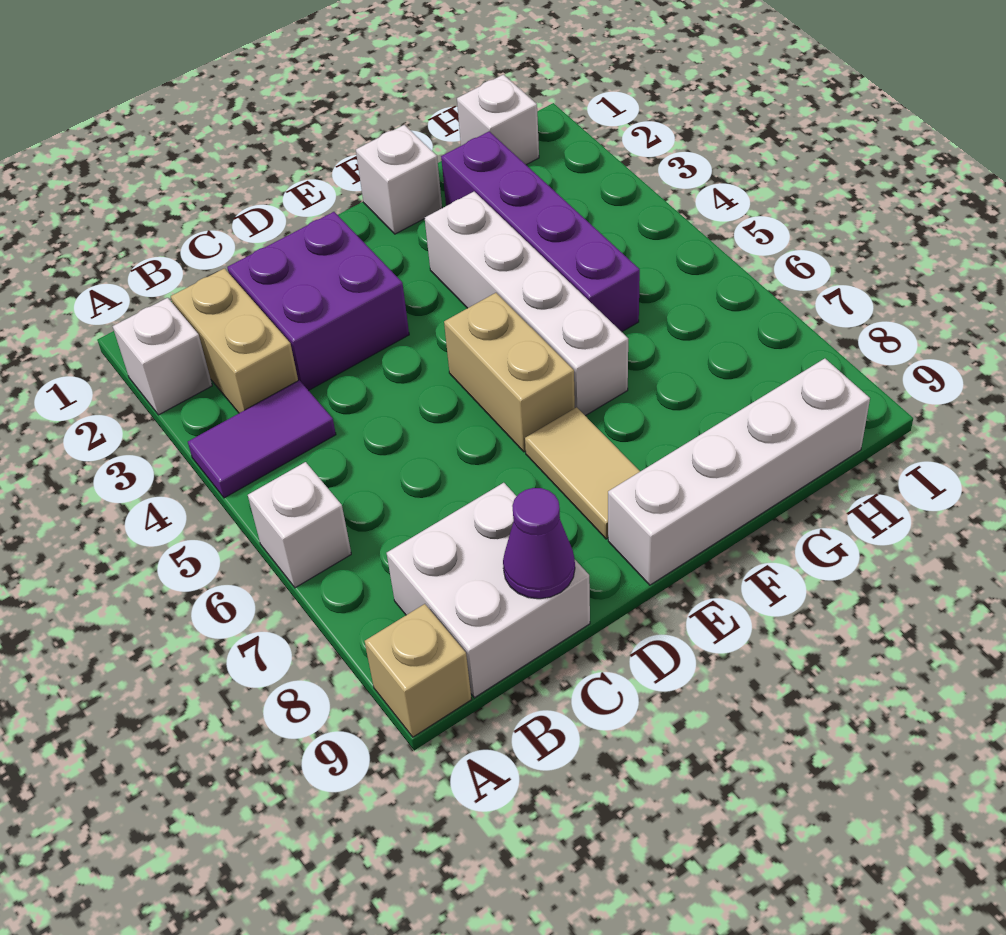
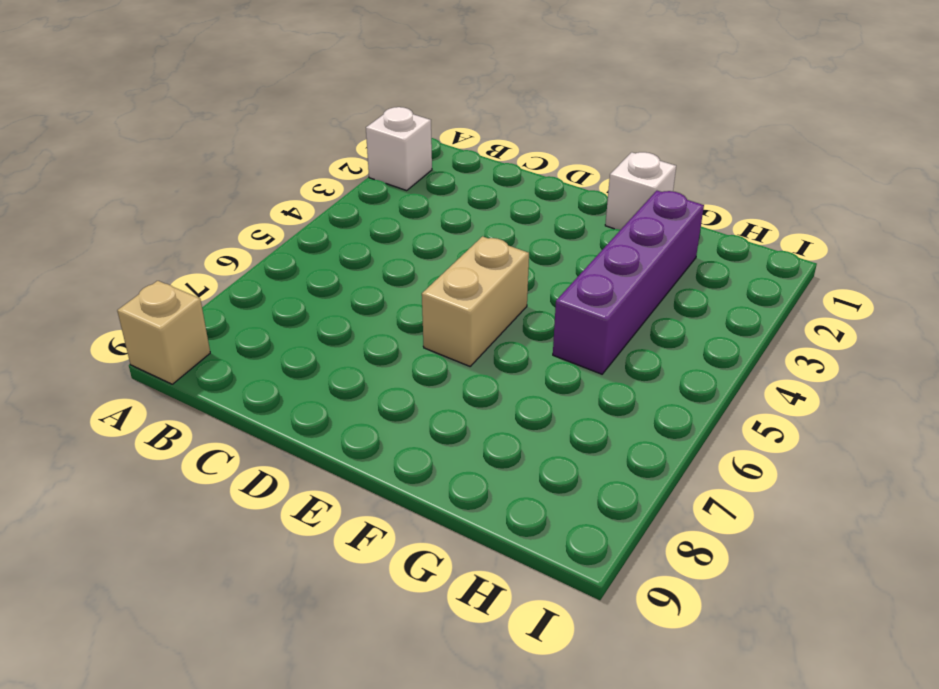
none -> purple tile A4:B4 level 1
none -> white brick A6 level 1
none -> tan brick B2:B3 level 1

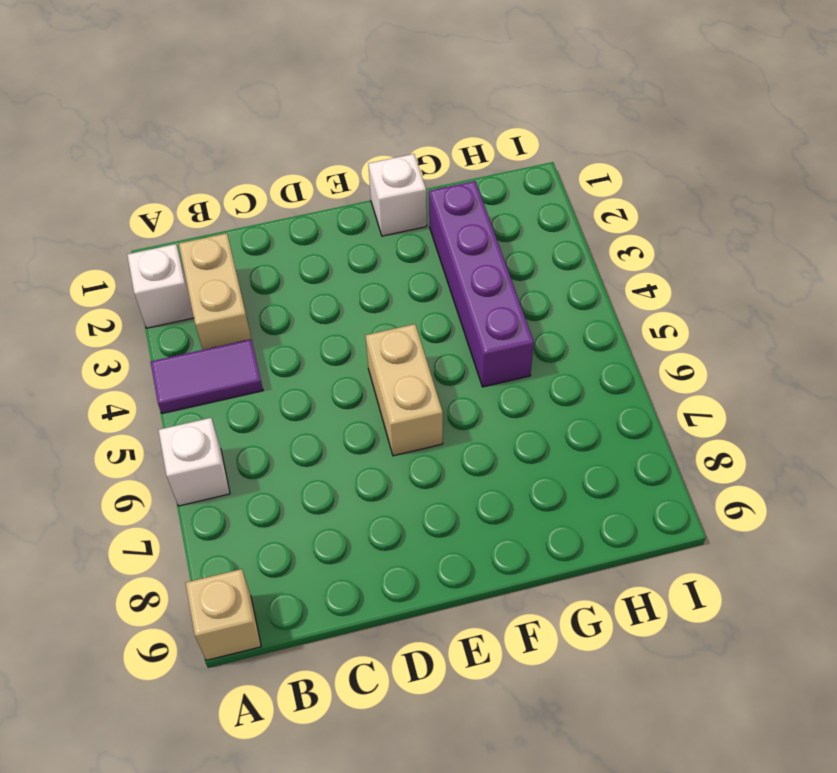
none -> white brick B8:C9 level 1
none -> purple brick C2:D3 level 1
none -> tan tile E7:E8 level 1

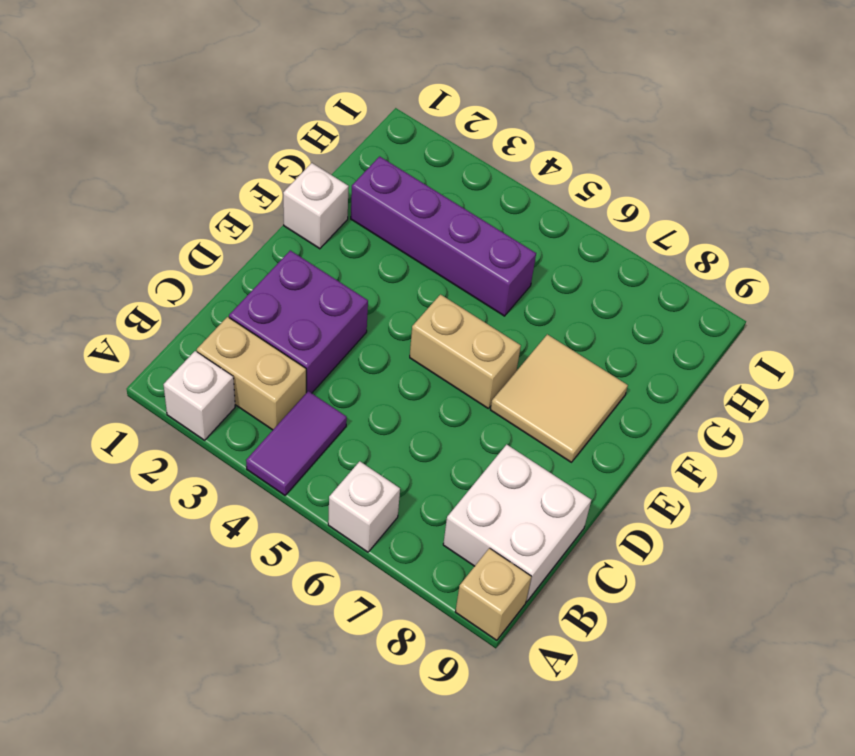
tan tile E7:F8 level 1 -> tan tile E7:E8 level 1
none -> white brick E9:H9 level 1
none -> white brick F3:F6 level 1
none -> white brick H1 level 1

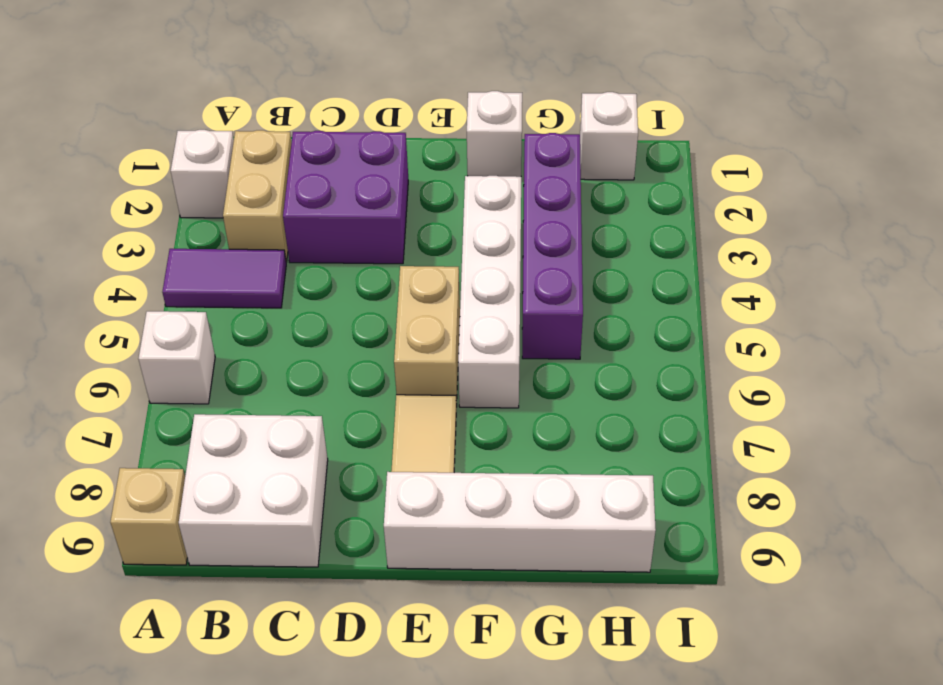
none -> purple cone C9 level 2

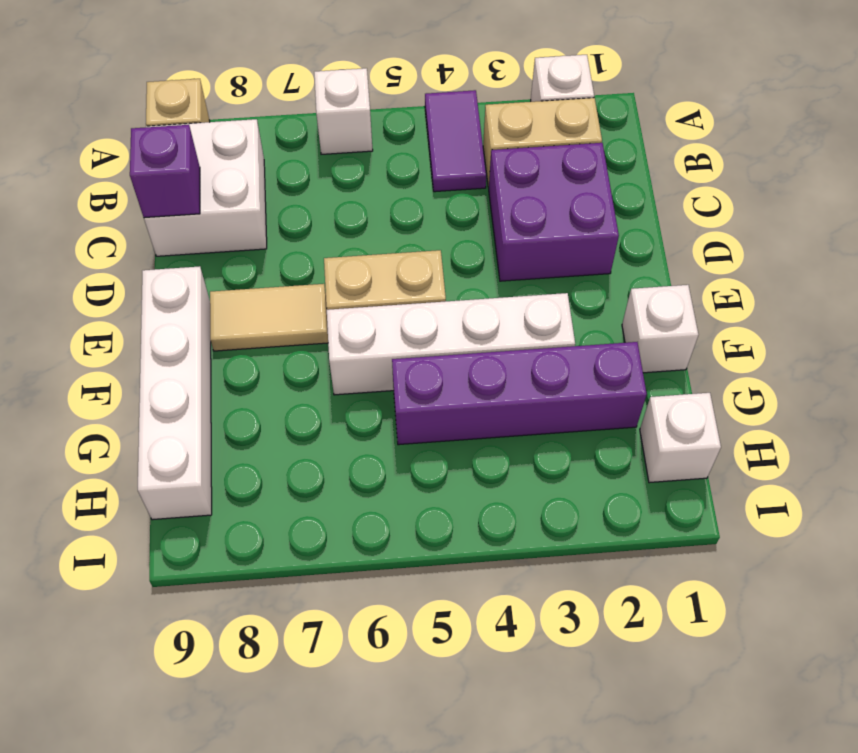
purple brick C9 level 2 -> purple cone C9 level 2

